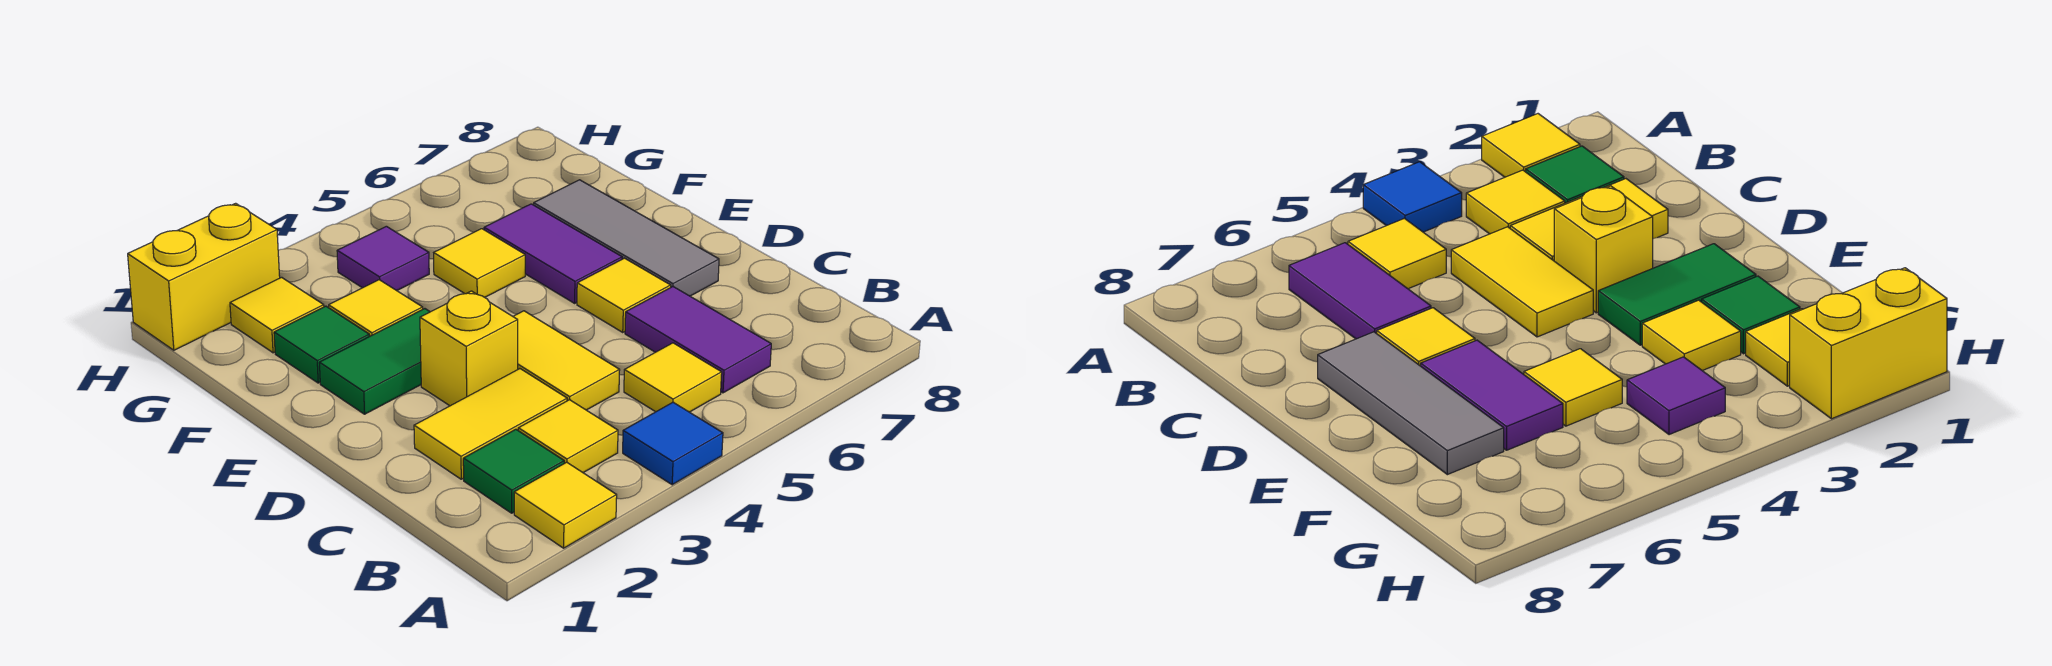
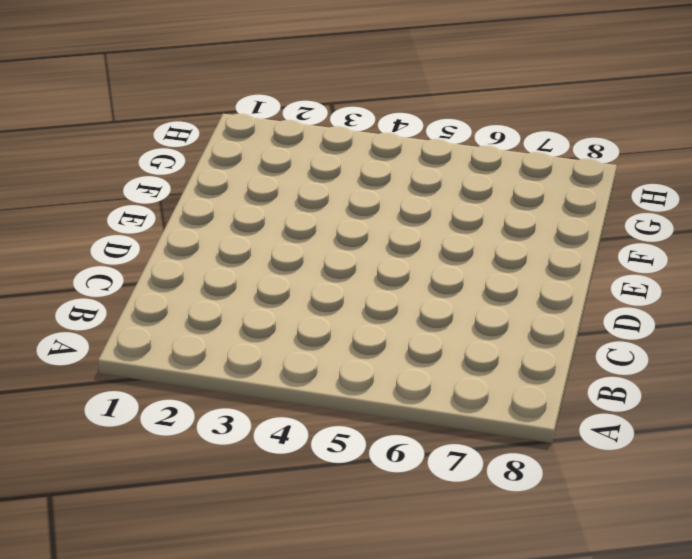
none -> yellow tile A2 level 1
none -> blue tile A4 level 1
none -> green tile B2 level 1

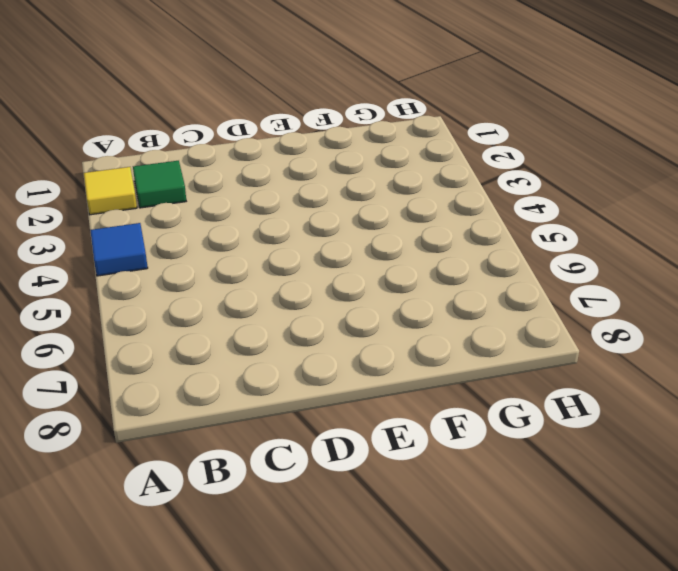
none -> yellow tile B3 level 1
none -> yellow tile B5 level 1
none -> purple tile B6:C6 level 1

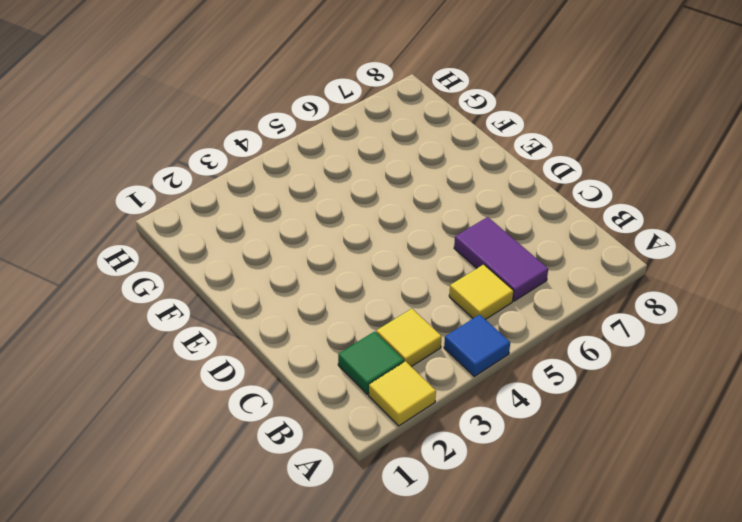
none -> yellow tile C2:C3 level 1
none -> yellow tile C4:D4 level 1
none -> yellow brick D3 level 1

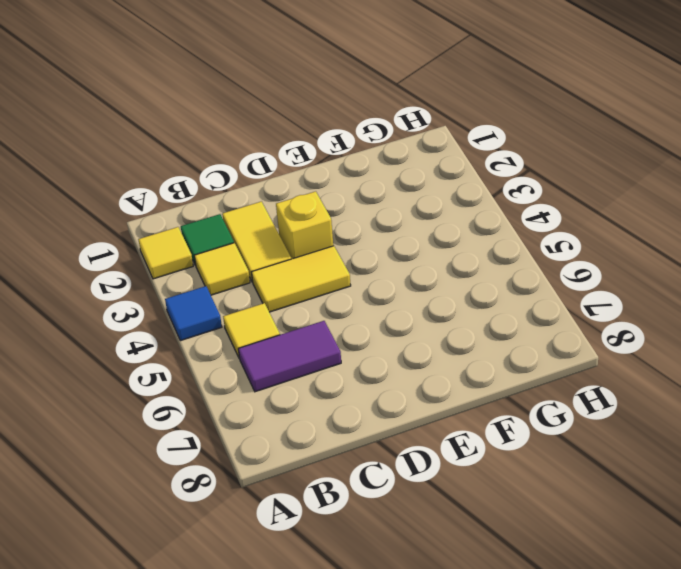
none -> yellow tile D6 level 1
none -> grey tile D7:F7 level 1
none -> green tile E2:E3 level 1

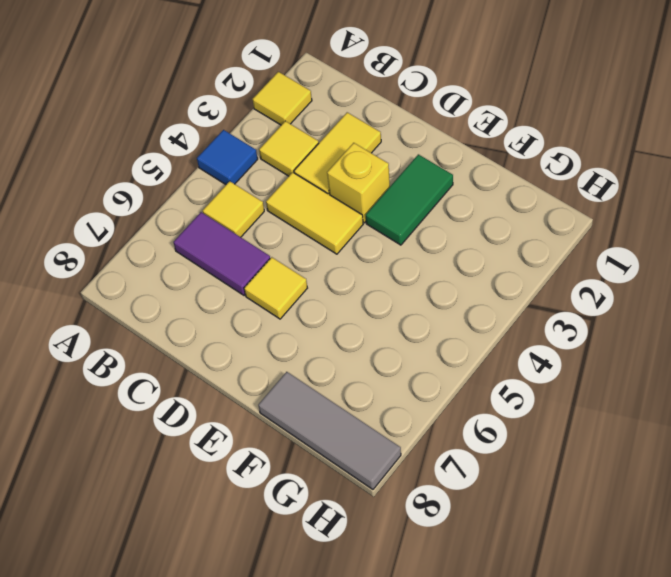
grey tile F8:H8 level 1 -> grey tile D7:F7 level 1
none -> green tile B2 level 1
none -> purple tile E6:F6 level 1
none -> green tile F2 level 1

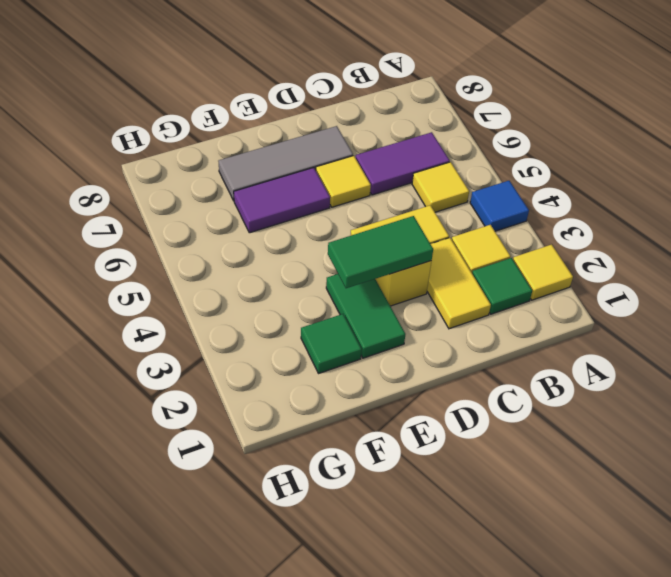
green tile D3:E3 level 2 -> none
none -> yellow tile F3 level 1
none -> yellow tile F5 level 1
none -> yellow tile G2 level 1

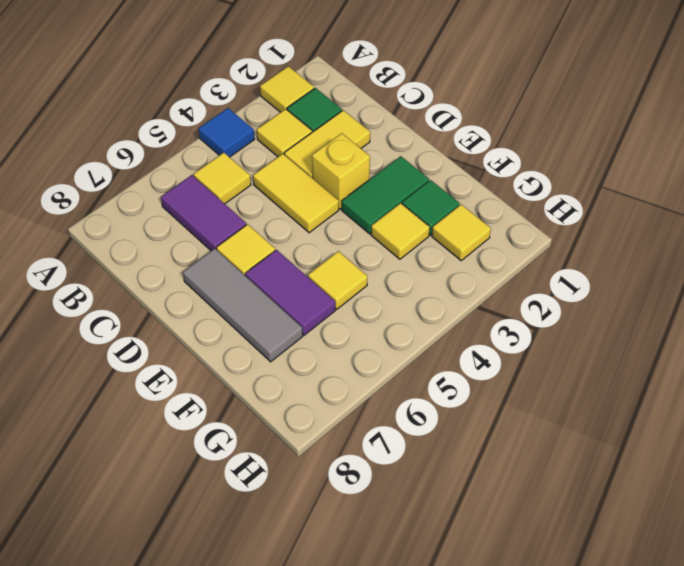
none -> purple tile G4 level 1
none -> yellow brick H1:H2 level 1

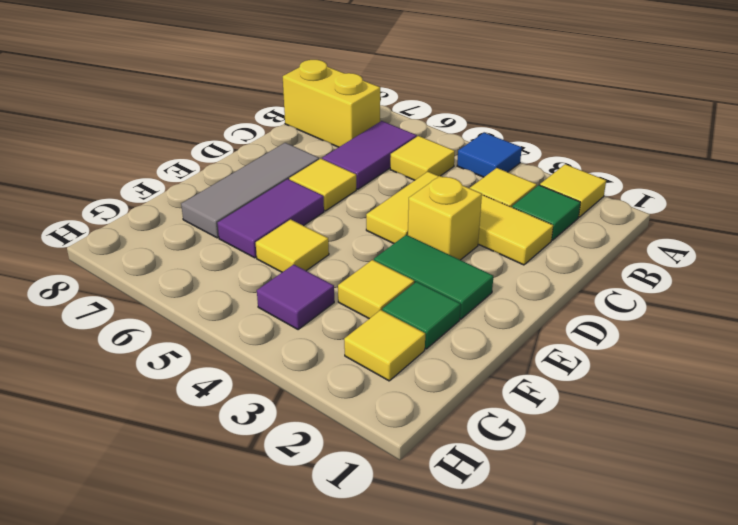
yellow brick B7:B8 level 1 -> yellow brick H1:H2 level 1

